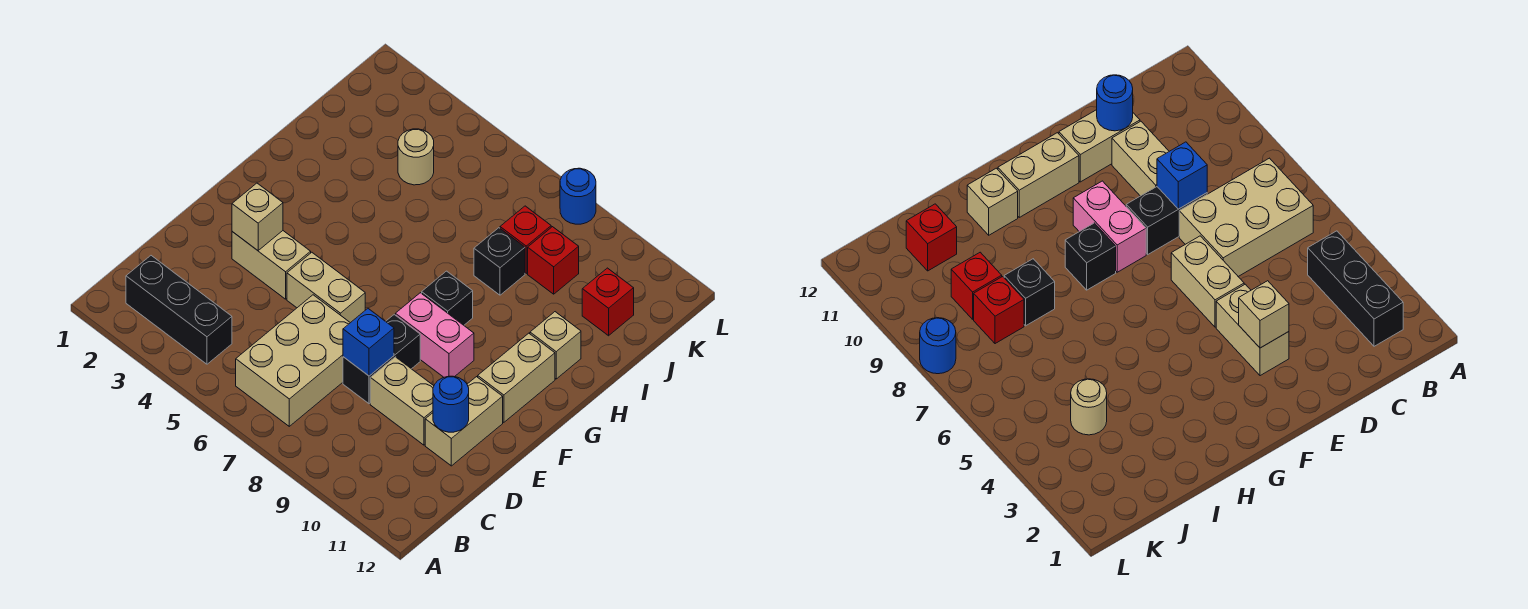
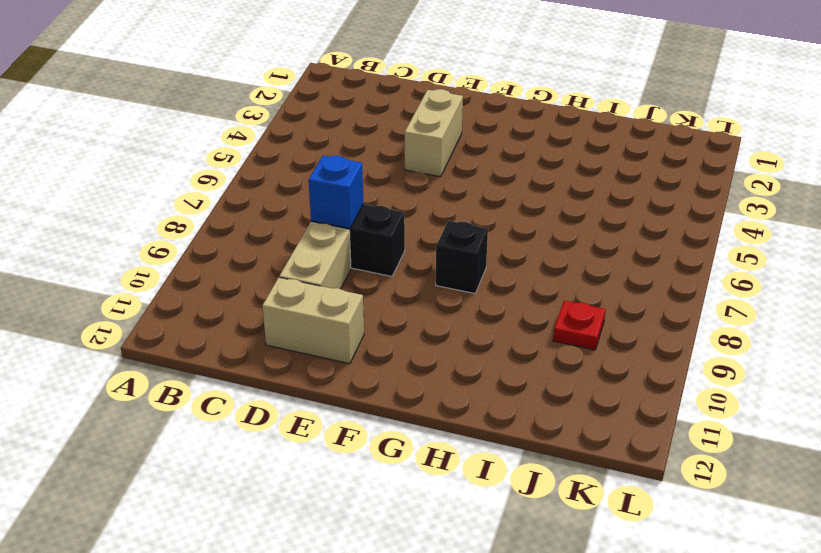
red plate J9 level 1 -> red brick J9 level 1
none -> black brick B2:B4 level 1
none -> tan brick B6:D7 level 1
none -> tan brick E5:E6 level 1

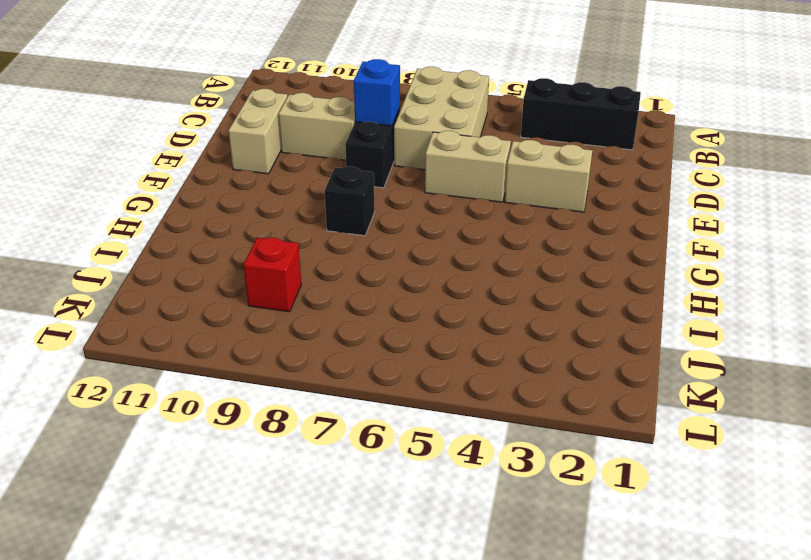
none -> pink brick F8:F9 level 1
none -> tan brick F11:G11 level 1
none -> tan brick H11 level 1

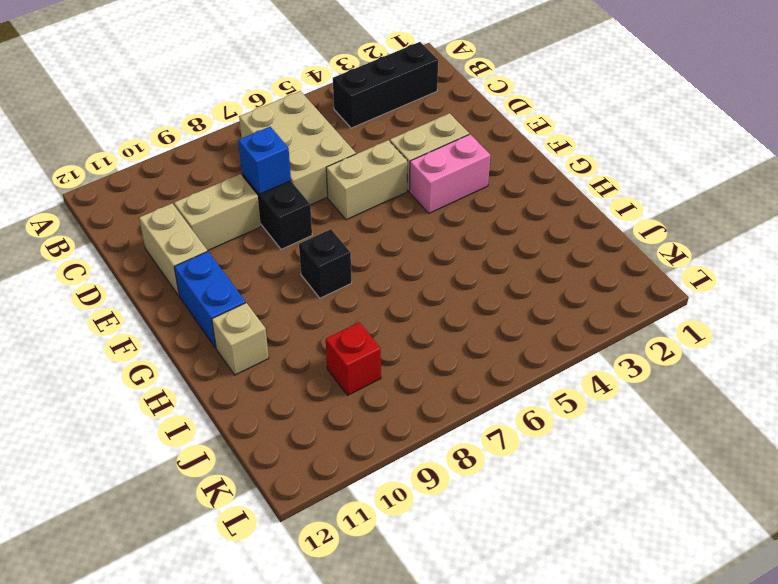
pink brick F3:F4 level 1 -> pink brick F8:F9 level 1
blue brick F11:G11 level 1 -> tan brick F11:G11 level 1
none -> black brick I8 level 1
none -> tan round brick J4 level 1
none -> red brick J8 level 1

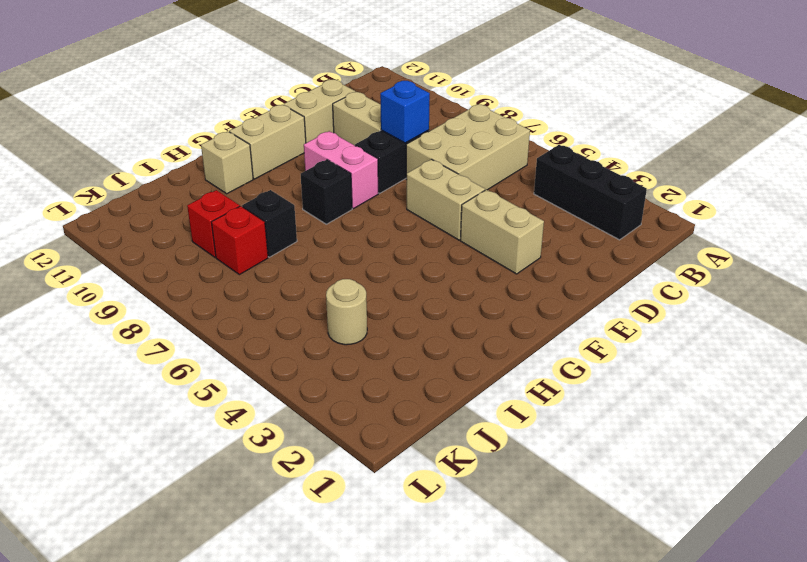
none -> red brick J11 level 1
none -> blue round brick L8 level 1
none -> blue round brick D11 level 2

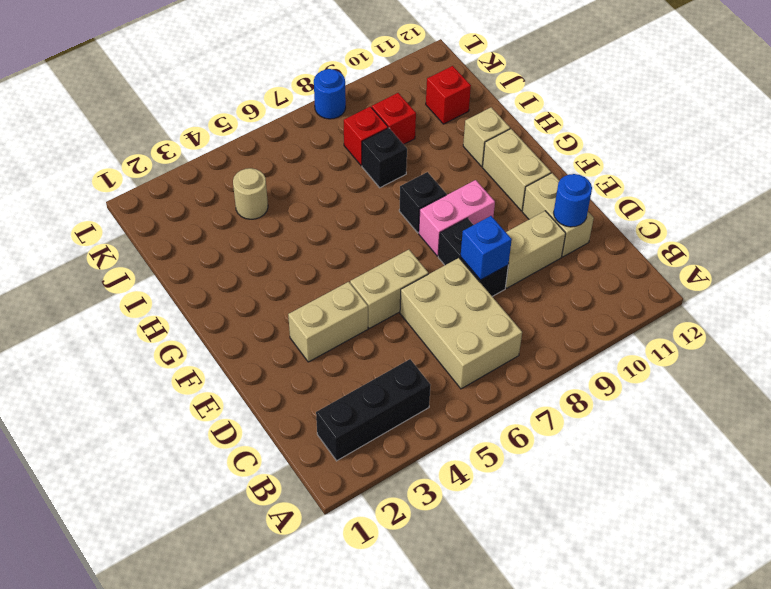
none -> tan brick E3 level 2

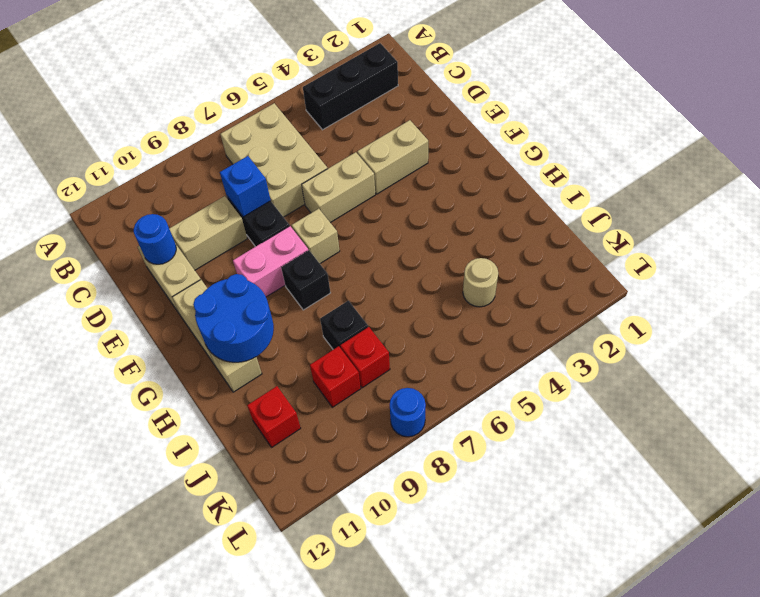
tan brick F7 level 1 -> tan brick E3 level 2
blue round brick G10:H11 level 2 -> none

